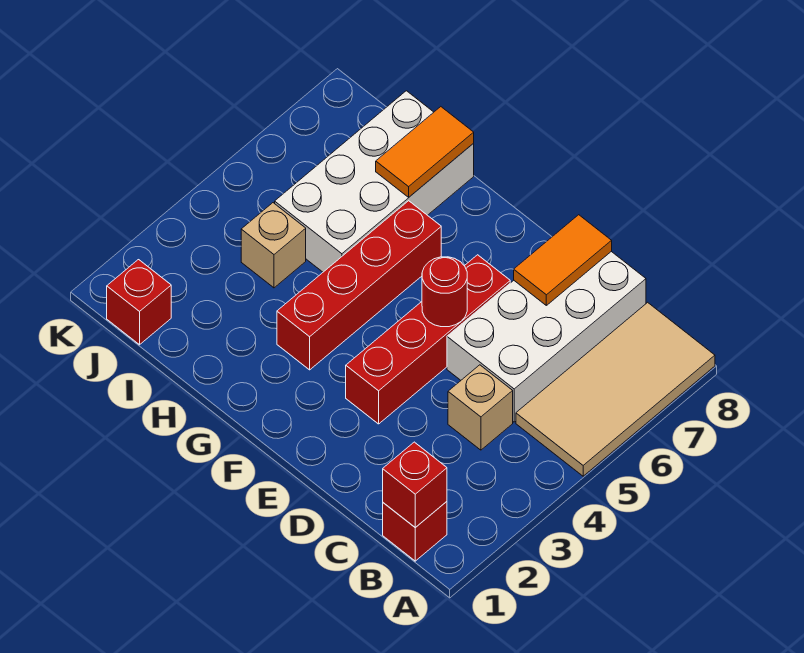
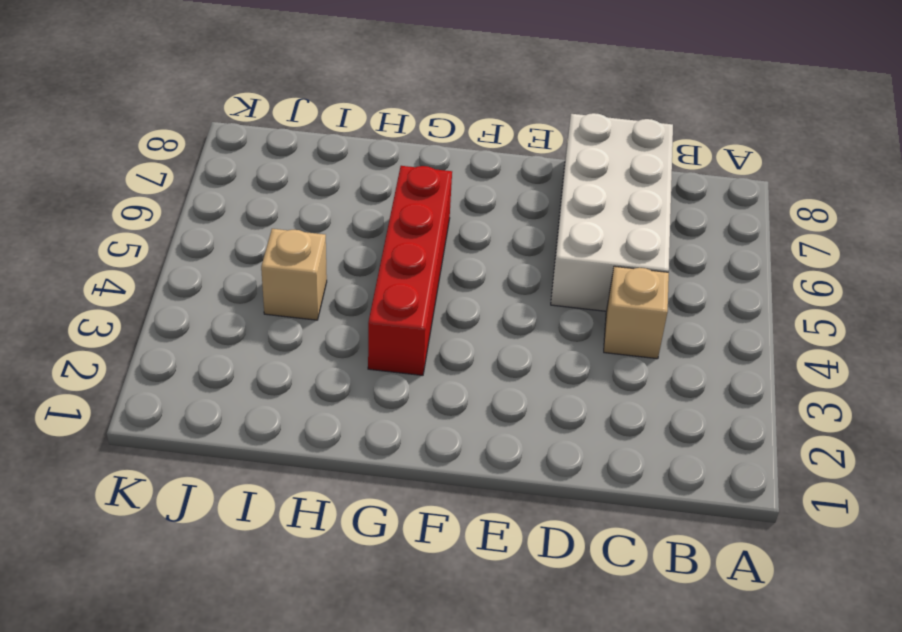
none -> tan tile A5:B8 level 1
none -> red brick B1 level 1
none -> red brick E3:E6 level 1

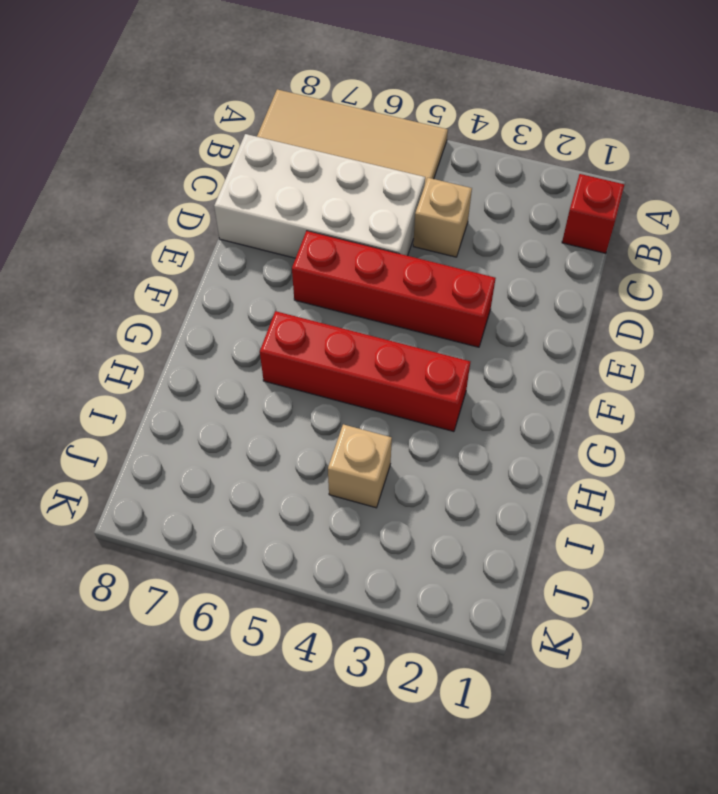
none -> white brick H5:I8 level 1
none -> red brick J1 level 1
none -> red brick B1 level 2

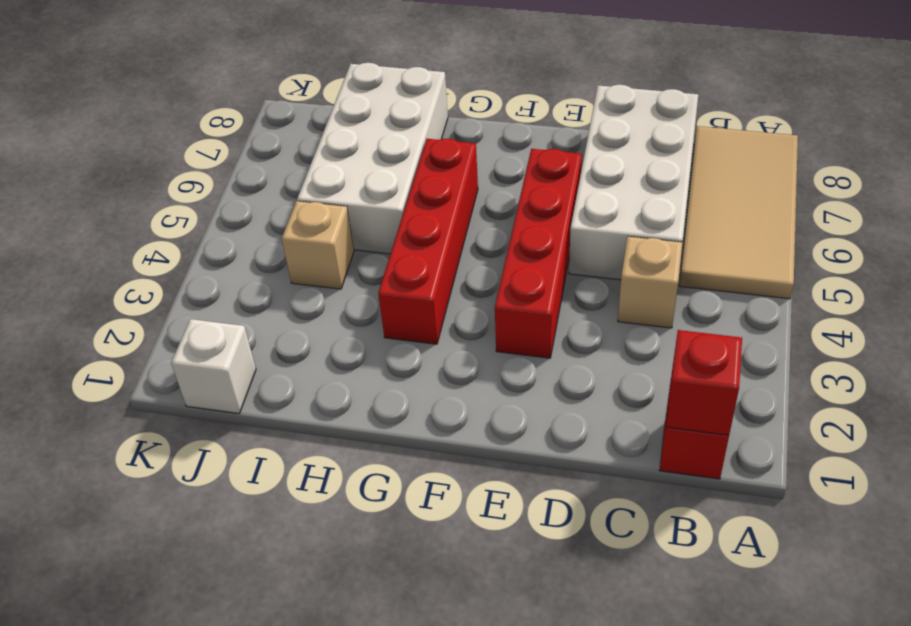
white brick J1 level 1 -> red brick J1 level 1
none -> orange tile D7:D8 level 2
none -> red round brick E5 level 2
none -> orange tile H7:H8 level 2

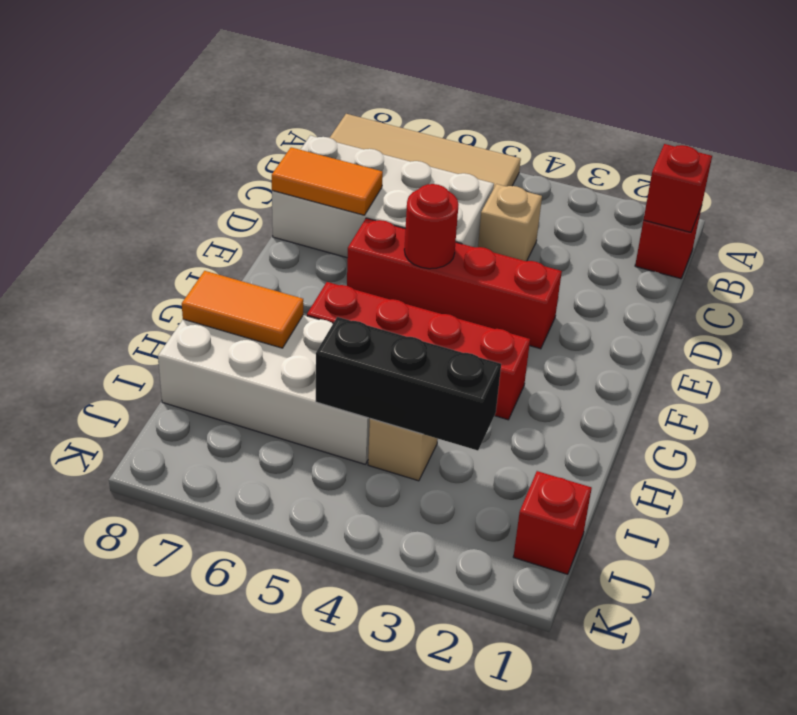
black brick I3:I5 level 2 -> none

